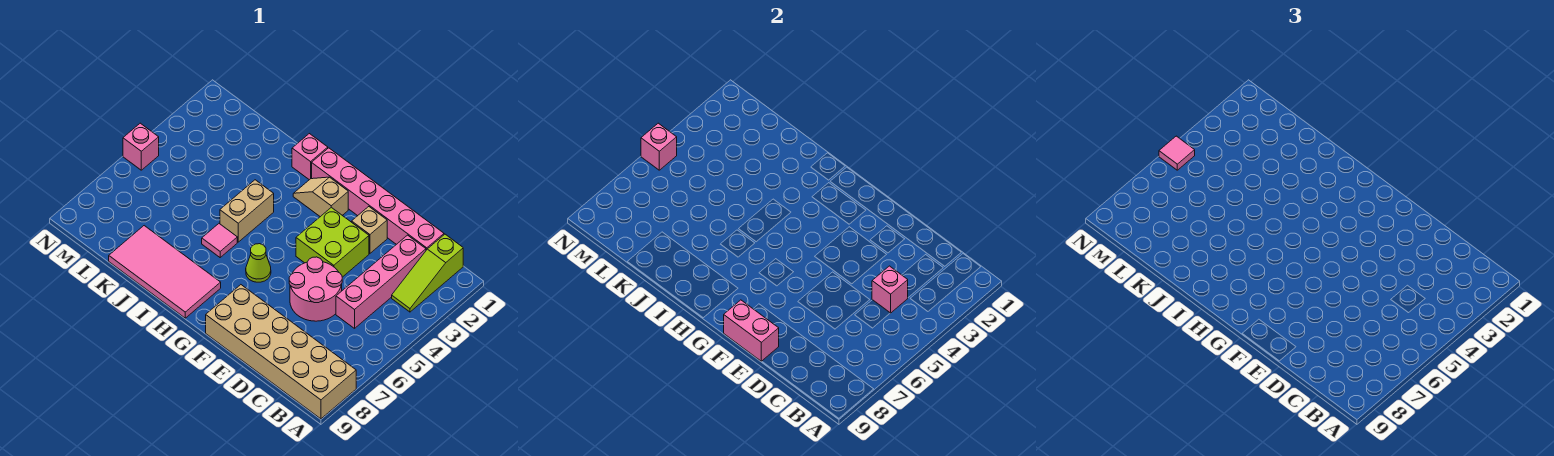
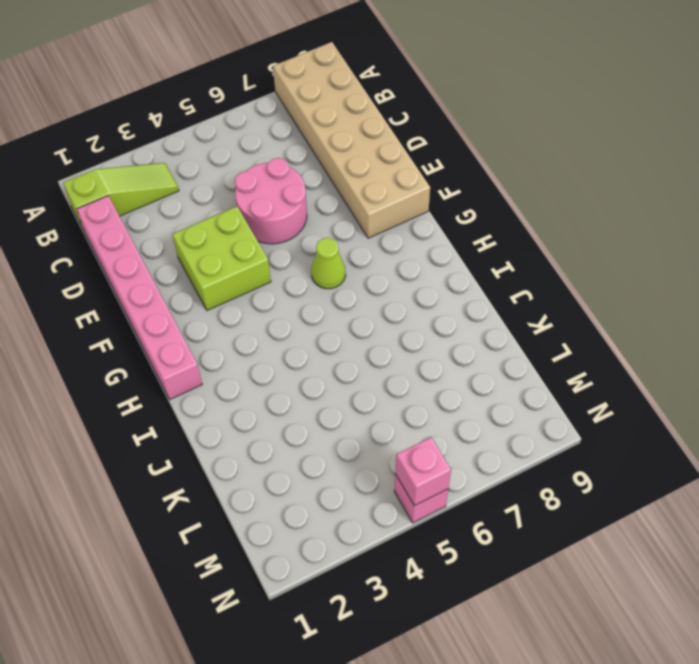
none -> pink brick C2:C5 level 1
none -> tan brick E2 level 1
none -> tan slope G2:H2 level 1 top G

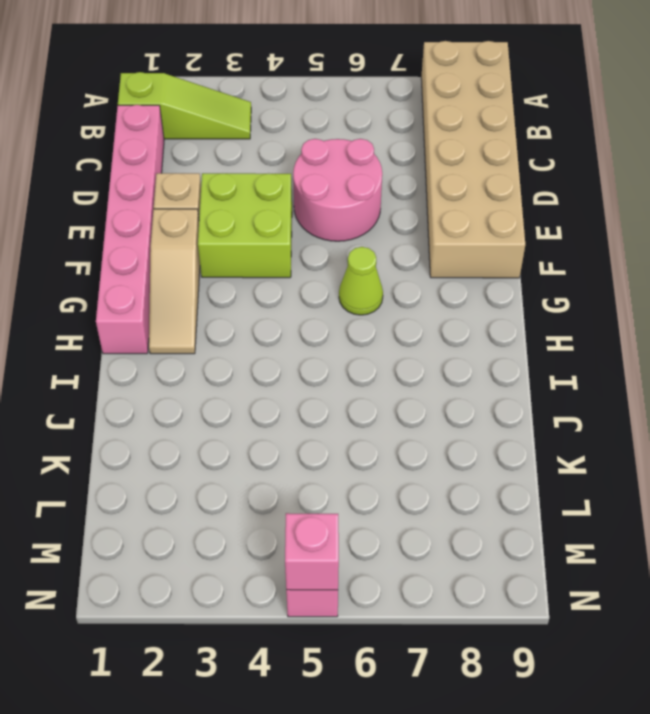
tan slope F2:H2 level 1 top F -> tan slope G2:H2 level 1 top G
none -> pink brick C2:C5 level 1
none -> pink tile H8:K9 level 1
none -> pink brick I1 level 1

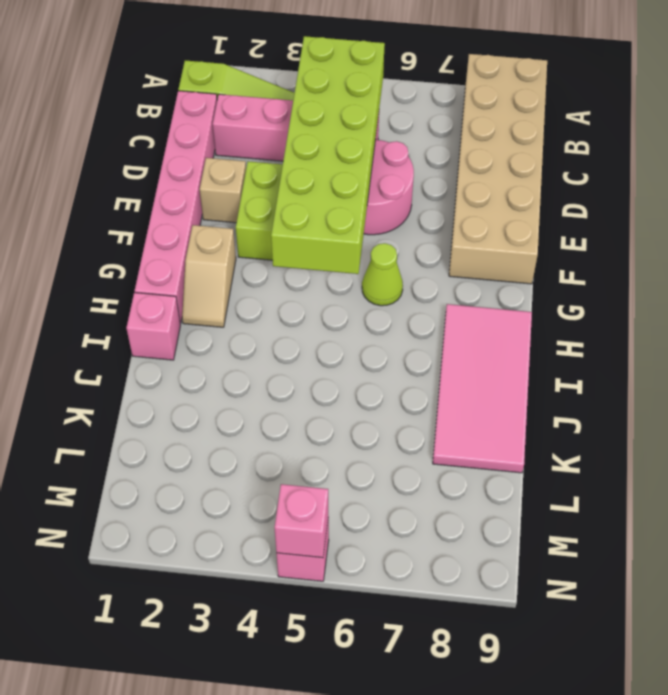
lime brick B4:G5 level 2 -> pink brick C4 level 2
none -> tan brick I4:I5 level 1
none -> pink tile I6 level 1
none -> pink brick E9:F9 level 2

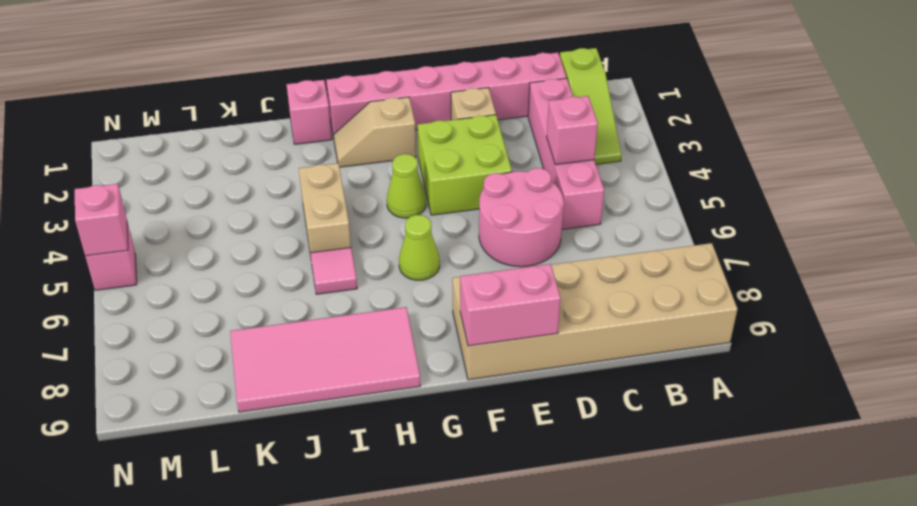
lime cone G4 level 1 -> none
none -> pink tile N5 level 3

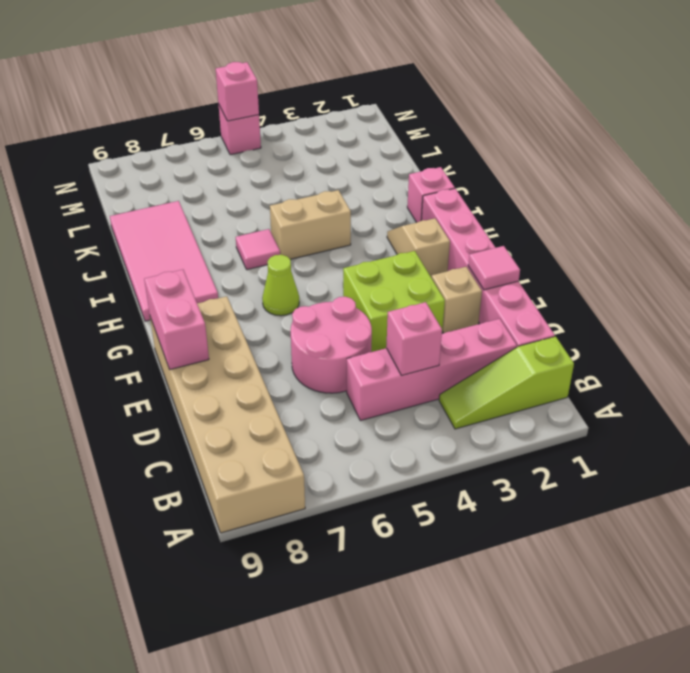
pink tile E1 level 2 -> pink tile N5 level 3

